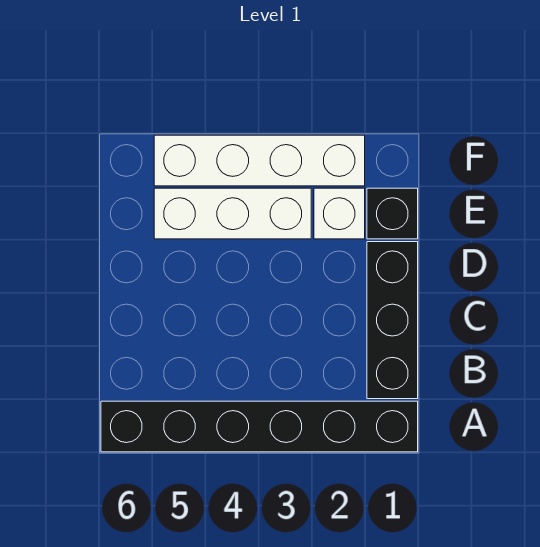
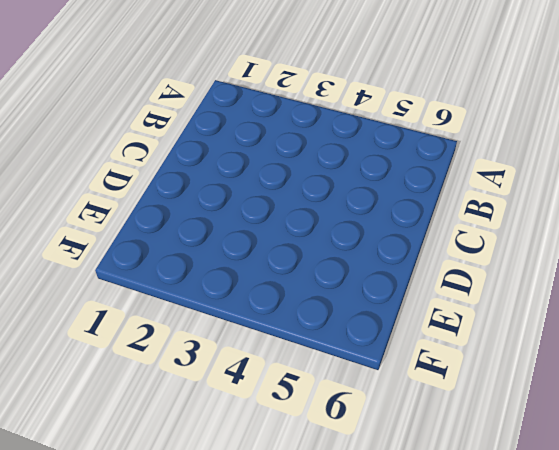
none -> black brick A1:A6 level 1
none -> black brick B1:D1 level 1

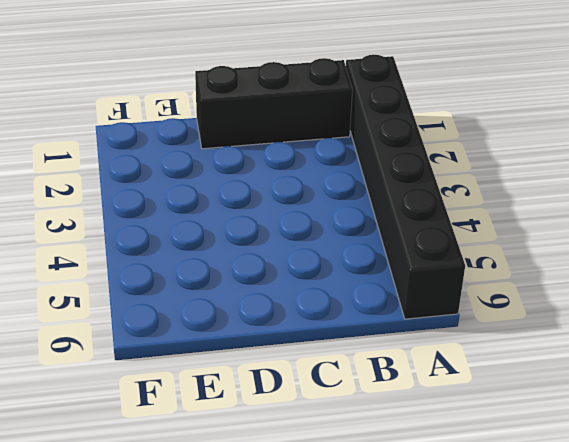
none -> black brick E1 level 1
none -> white brick E2 level 1

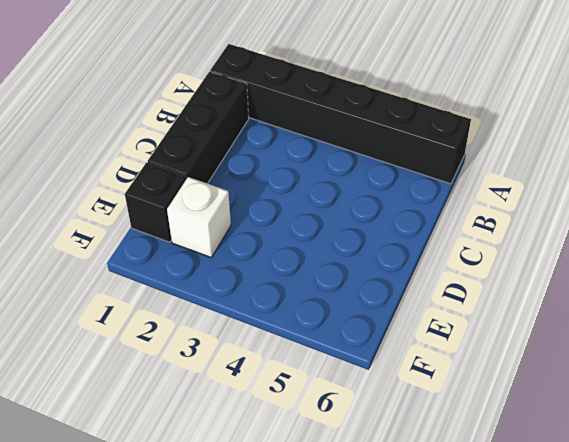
none -> white brick E3:E5 level 1
none -> white brick F2:F5 level 1

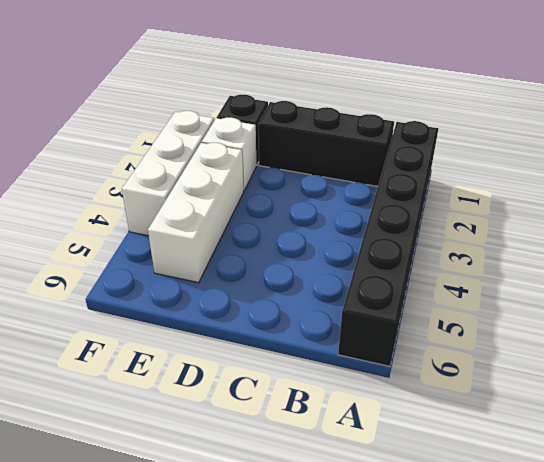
white brick F2:F4 level 1 -> white brick F2:F5 level 1

